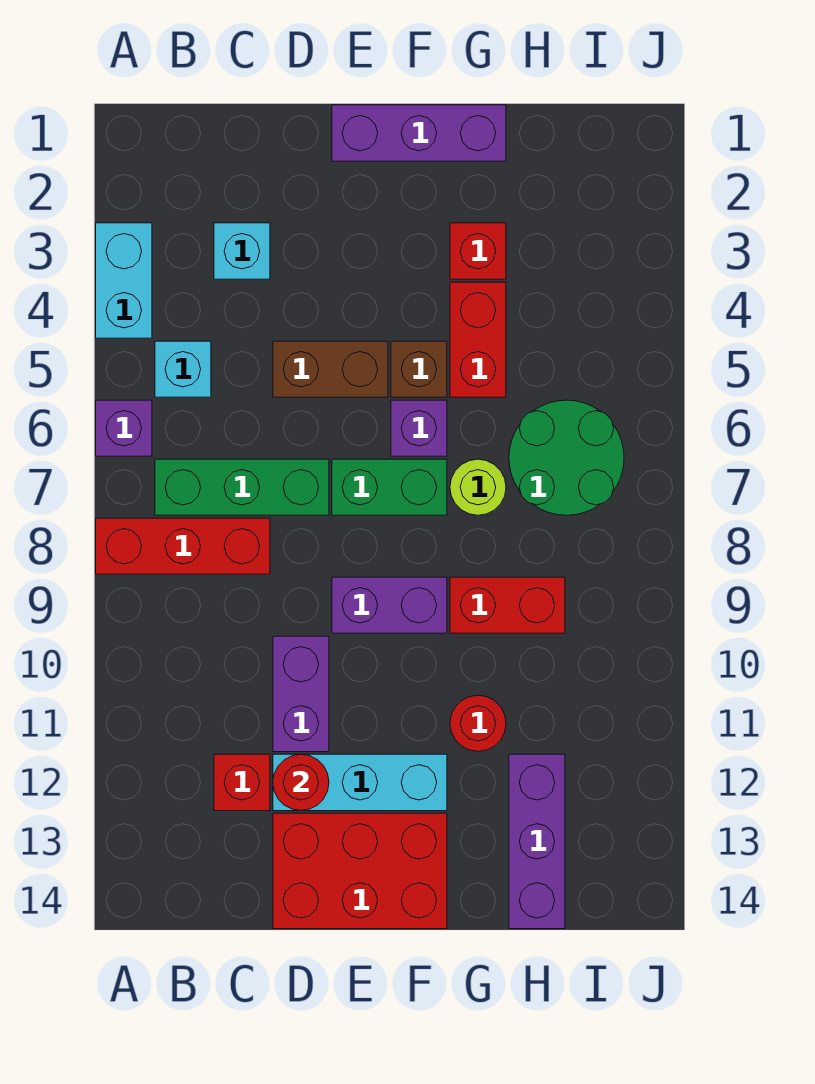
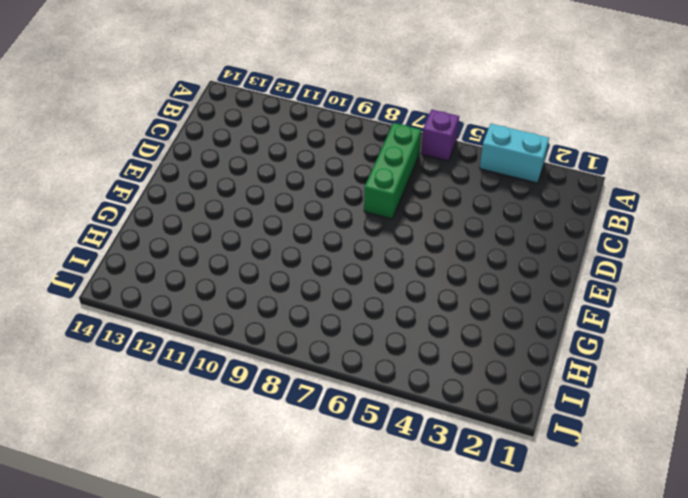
none -> red brick A8:C8 level 1
none -> cyan brick B5 level 1
none -> cyan brick C3 level 1

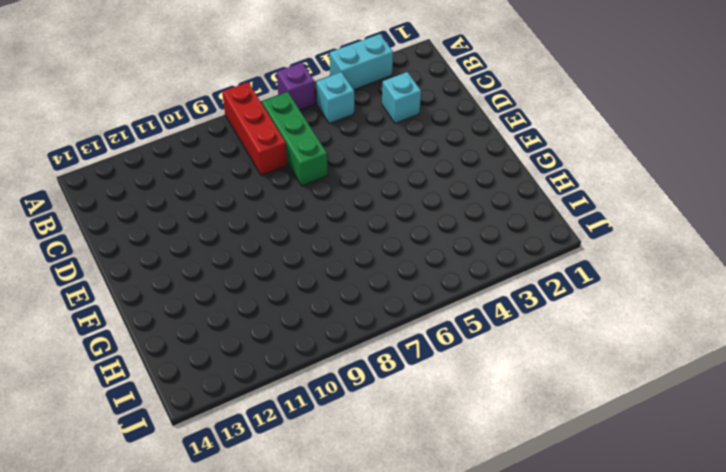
none -> red brick C12 level 1
none -> brown brick D5:E5 level 1
none -> purple brick D10:D11 level 1

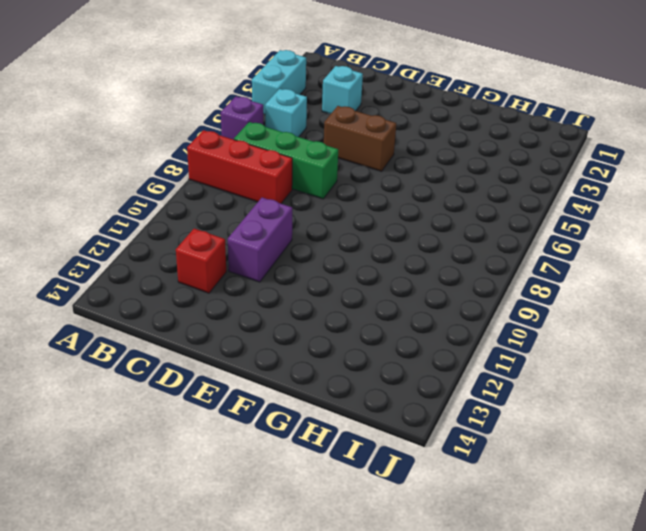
none -> cyan brick D12:F12 level 1
none -> red brick D13:F14 level 1
none -> purple brick E1:G1 level 1

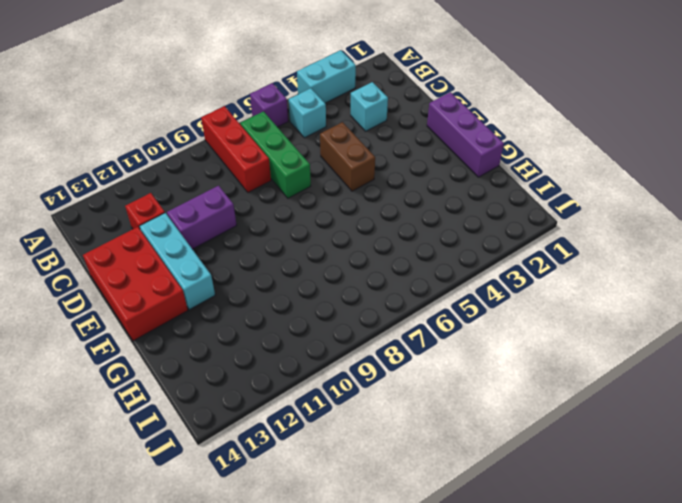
none -> green brick E7:F7 level 1
none -> purple brick E9:F9 level 1
none -> brown brick F5 level 1

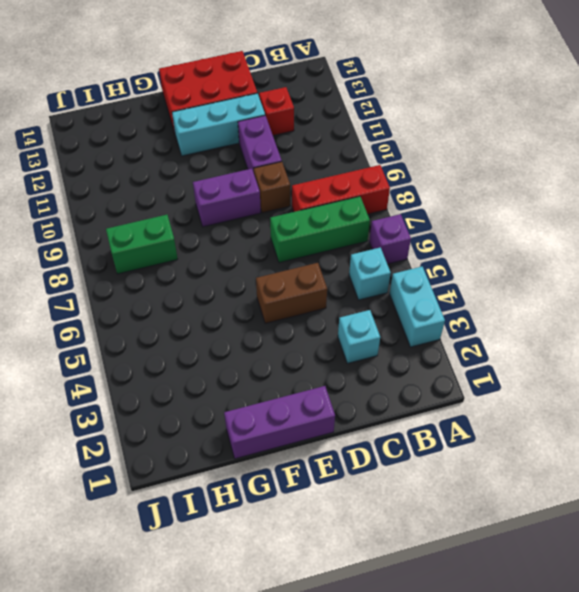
brown brick D9 level 1 -> brown brick F5 level 1
green brick H8:I8 level 1 -> green brick E7:F7 level 1
none -> purple brick F6 level 1
none -> red brick G3 level 1
none -> red brick G4:G5 level 1

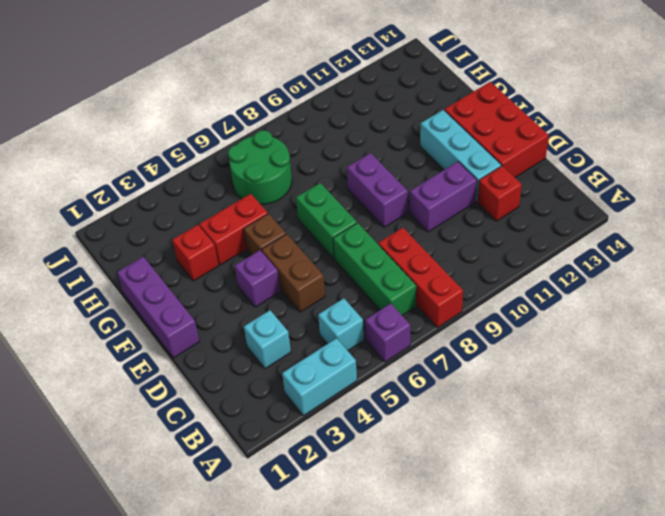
purple brick E4 level 1 -> purple brick F6 level 1
none -> lime round brick G7 level 1
none -> red brick G9:H9 level 1
none -> red round brick G11 level 1

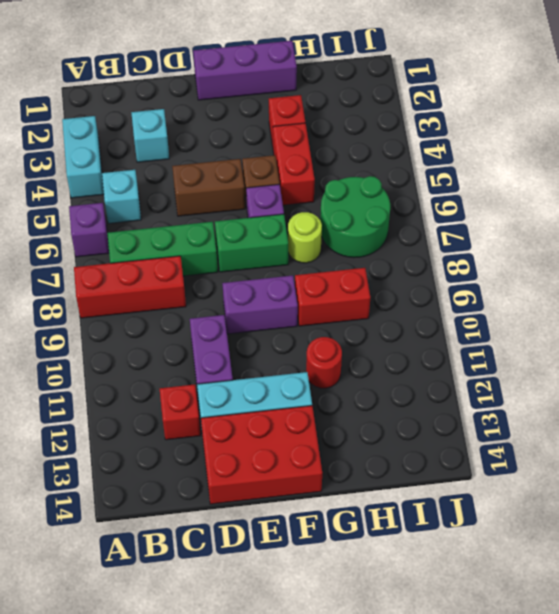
none -> purple brick H12:H14 level 1
none -> red round brick D12 level 2

